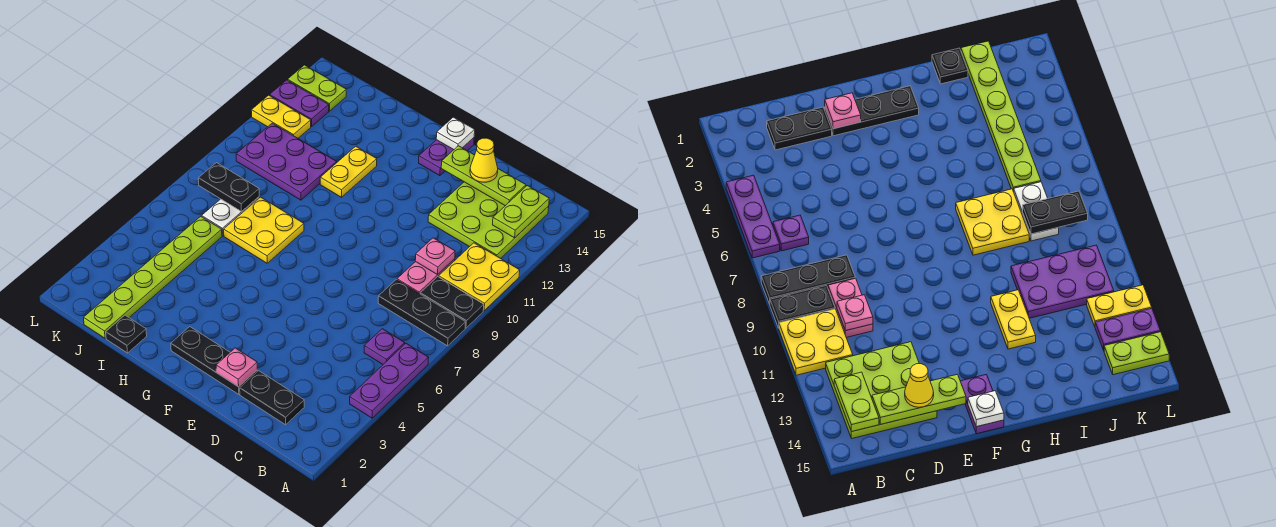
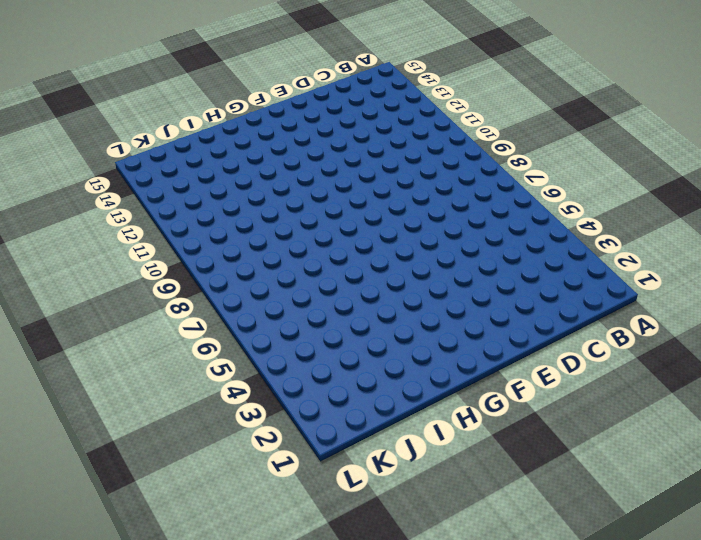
none -> purple plate A4:A6 level 1
none -> black plate A8:C8 level 1
none -> black plate A9:B9 level 1

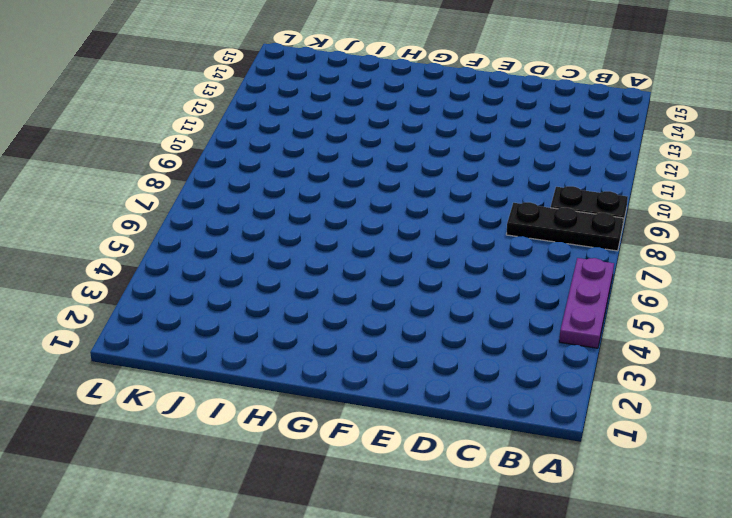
none -> yellow plate A10:B11 level 1
none -> purple plate B6 level 1
none -> lime plate B12:D14 level 1

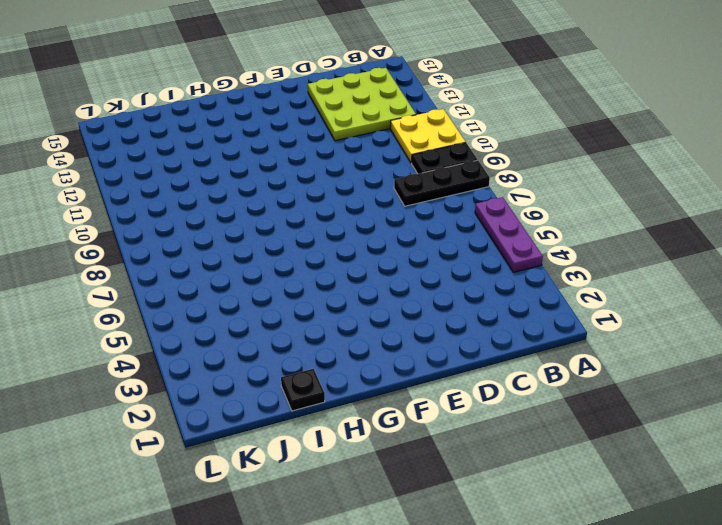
none -> purple plate B6 level 1
none -> black plate C2:D2 level 1
none -> pink plate C9:C10 level 1

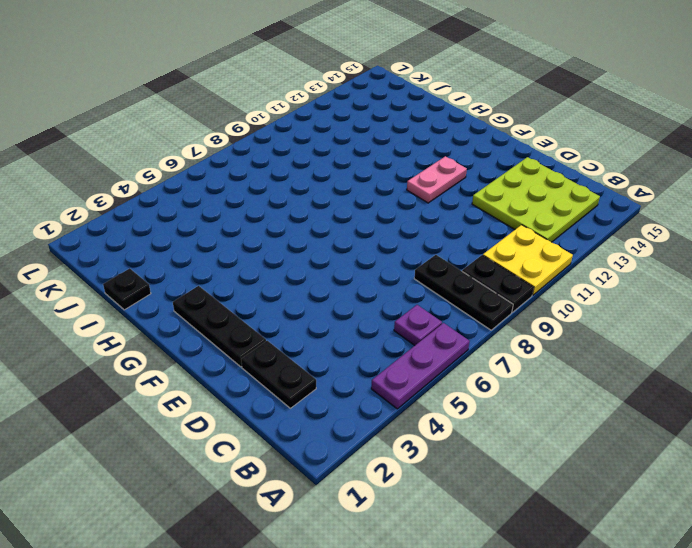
pink plate F11:F12 level 1 -> pink plate C9:C10 level 1
none -> purple plate F14:F15 level 1
none -> yellow plate H7:I8 level 1
none -> yellow plate H11:H12 level 1

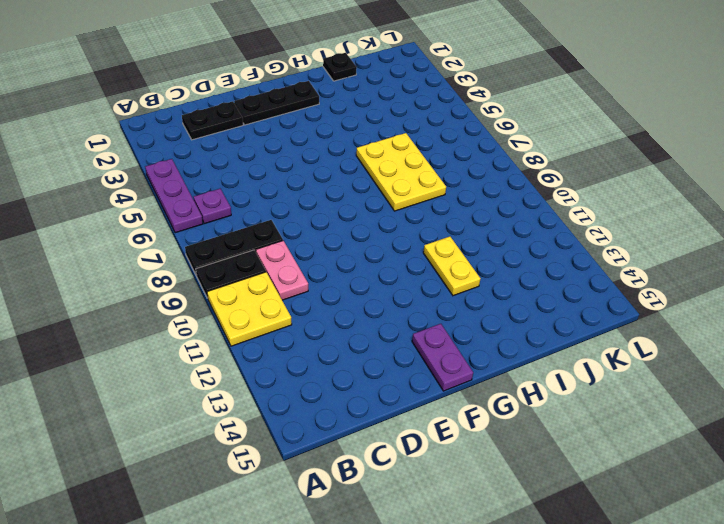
yellow plate H6:I8 level 1 -> yellow plate H7:I8 level 1
none -> lime plate B12:D14 level 1
none -> purple plate I10:K11 level 1
none -> lime plate J1:J6 level 1

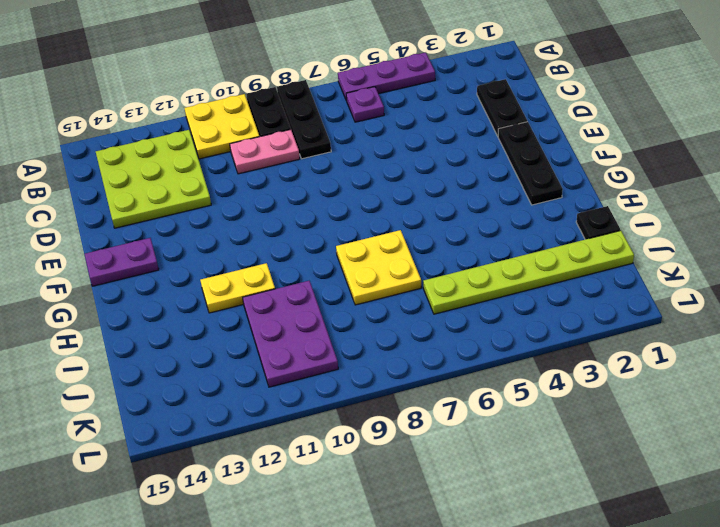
none -> white plate J7:J8 level 1
none -> yellow plate K12:L12 level 1
none -> purple plate K13:L13 level 1

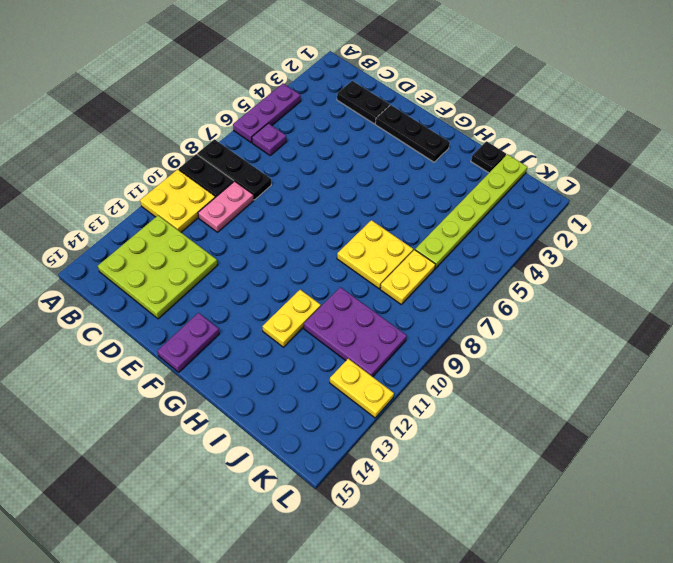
yellow plate J7:J8 level 1 -> white plate J7:J8 level 1
none -> purple plate K13:L13 level 1
none -> lime plate K14:L14 level 1
none -> lime plate B13:B14 level 2

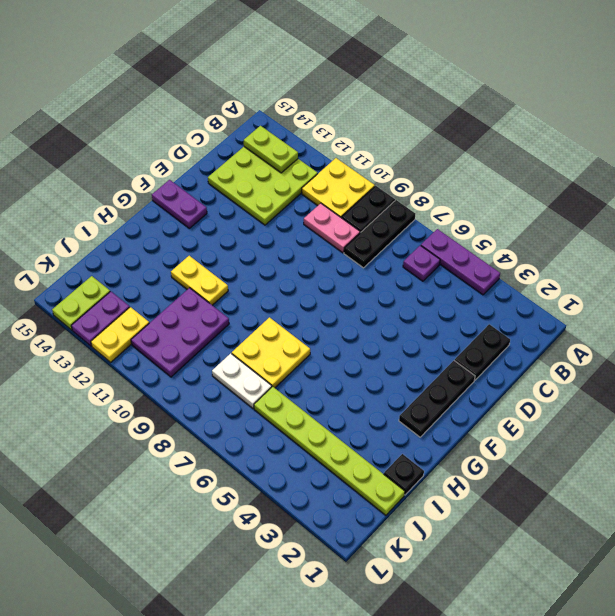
none -> pink plate C10 level 2
none -> lime plate C14:E14 level 2
none -> pink plate E2 level 2

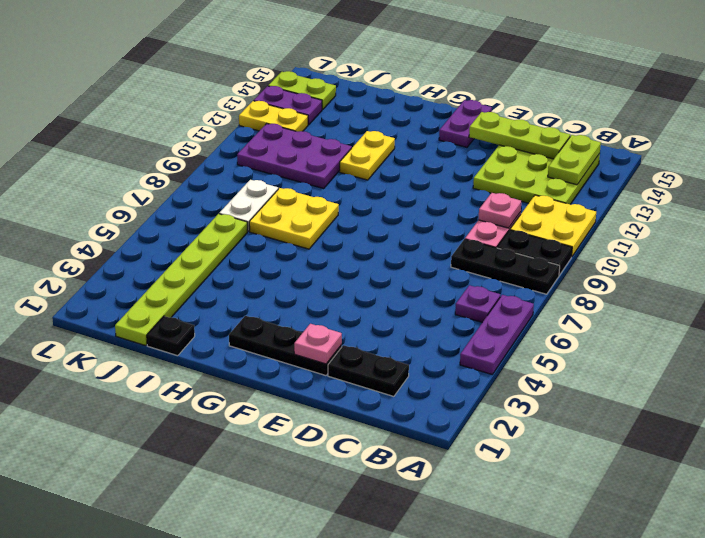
none -> white plate F15 level 2
none -> black plate J8:K8 level 2
none -> yellow cone D14 level 3

